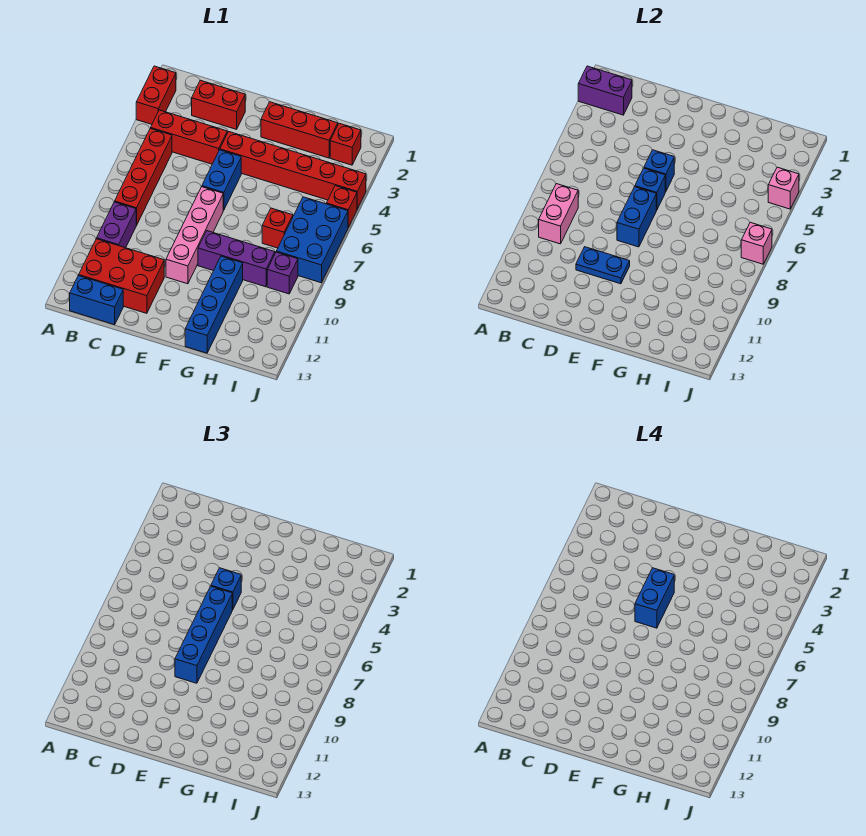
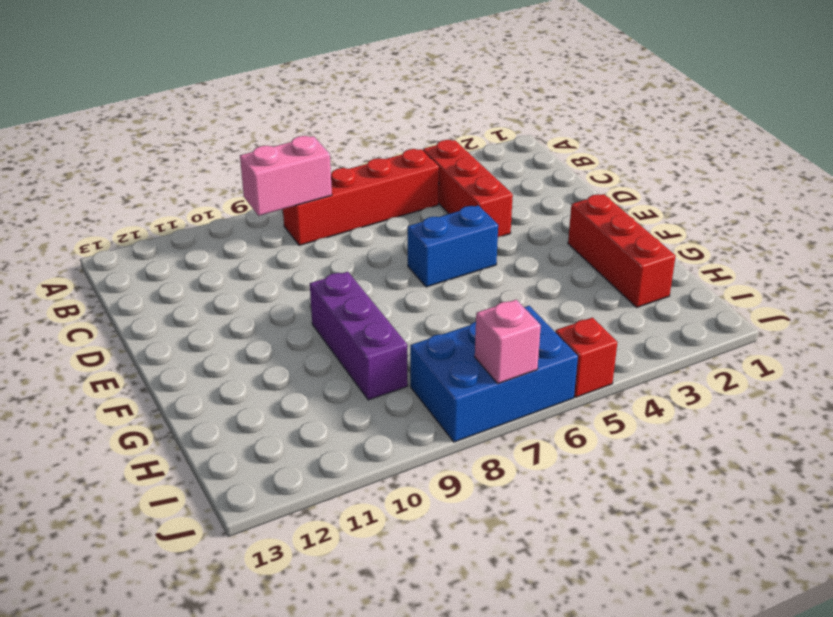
none -> red brick A2:A3 level 1
none -> purple brick B9:B10 level 1
none -> red brick B11:D12 level 1

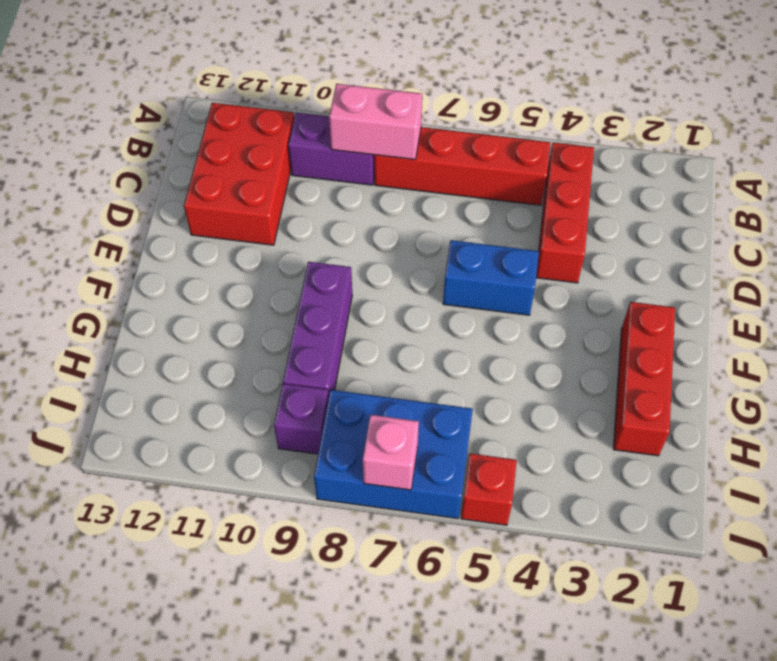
none -> red brick A2:A3 level 1
none -> blue brick B13:C13 level 1
none -> red brick C2:D2 level 1

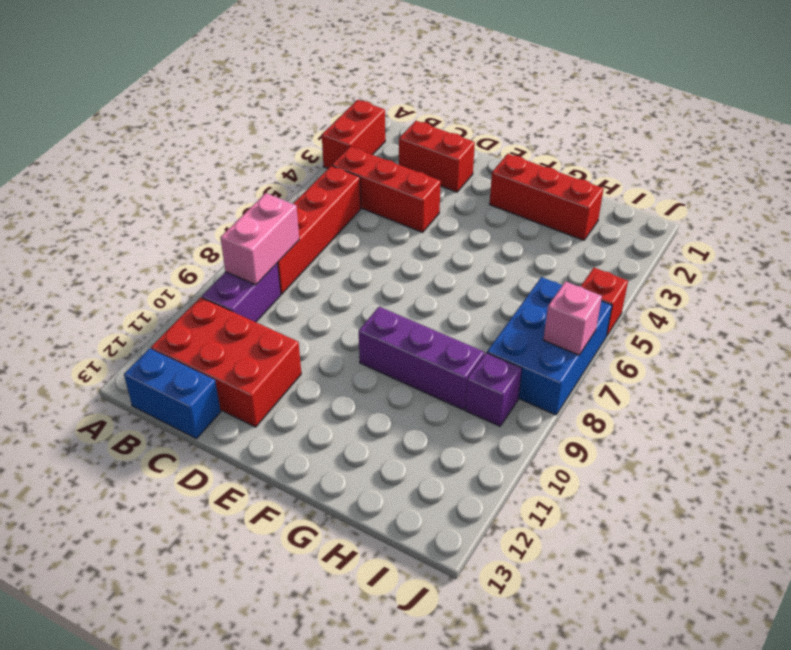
none -> red brick E4:J4 level 1
none -> blue brick E5:E6 level 1
none -> pink brick E7:E10 level 1

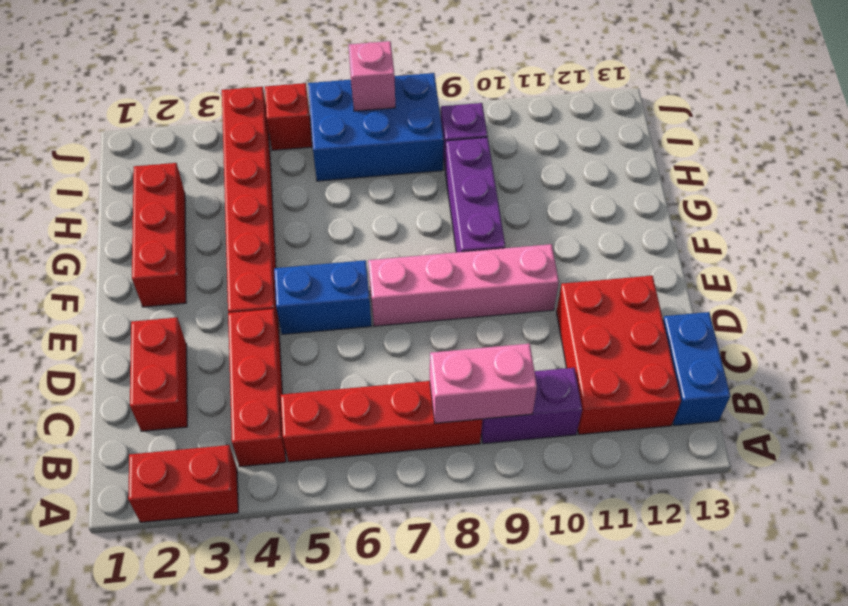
none -> blue brick G10:G13 level 1
none -> red brick H7 level 1
none -> red brick I2 level 1

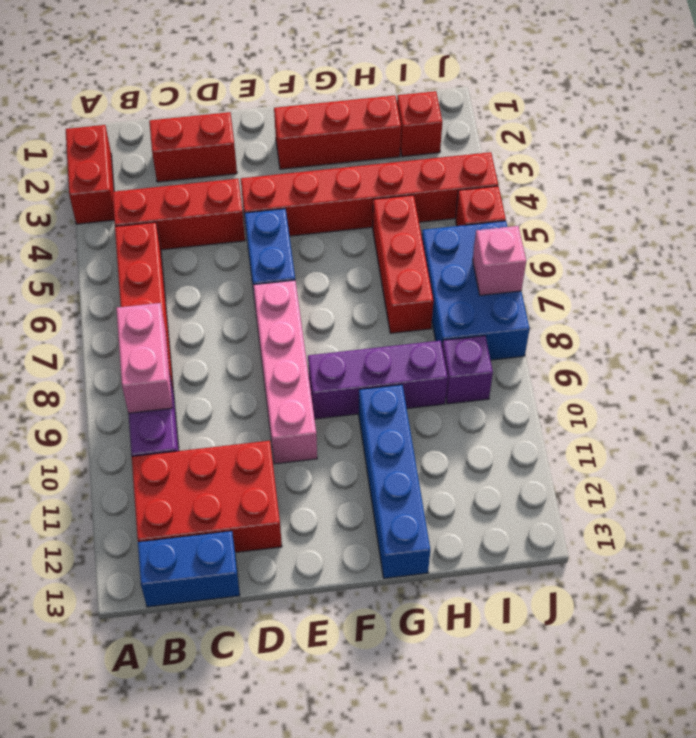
red brick H5:H7 level 1 -> red brick H7 level 1
none -> purple brick A2:B2 level 2
none -> blue plate D10:E10 level 2
none -> blue brick E5 level 2

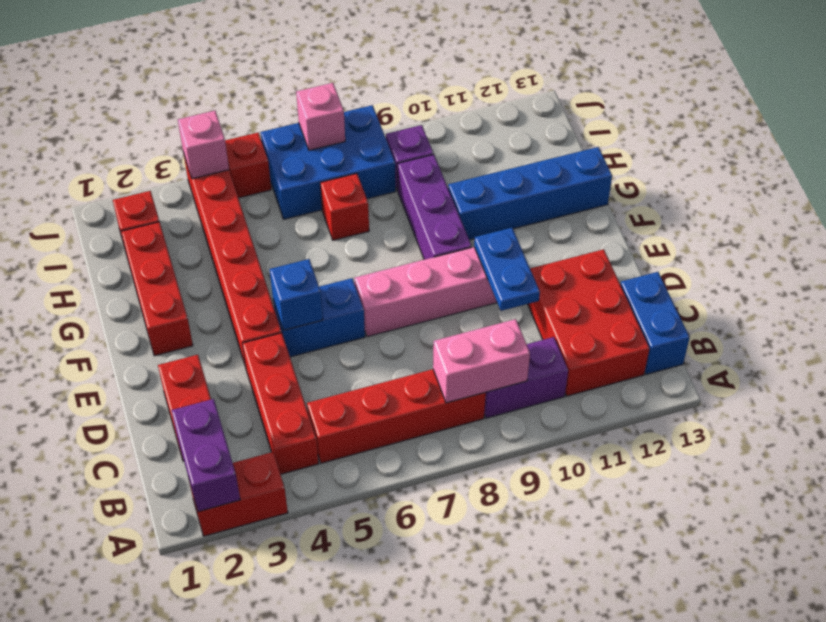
none -> blue brick E6 level 2
none -> blue brick E7:E8 level 2
none -> blue brick E5 level 3

